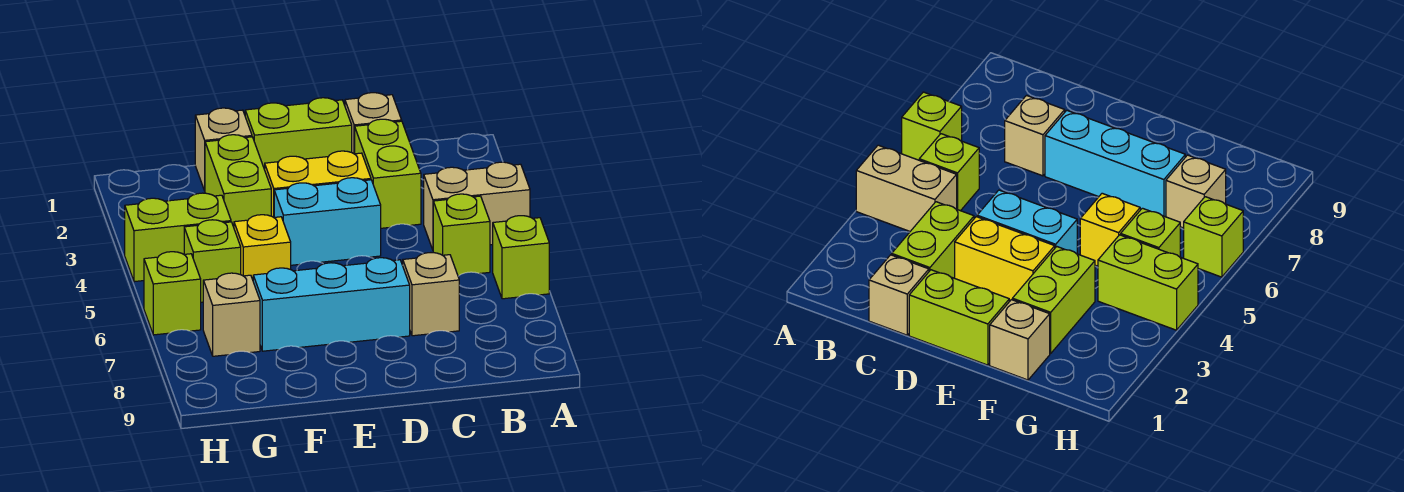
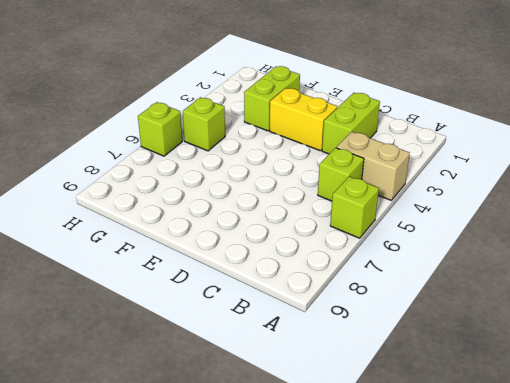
none -> tan brick C1 level 1
none -> tan brick C7 level 1
none -> lime brick D1:E1 level 1

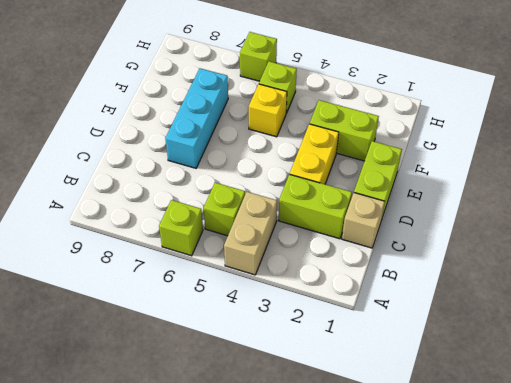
none -> tan brick C7 level 1
none -> cyan brick D4:E4 level 1
none -> tan brick F1 level 1

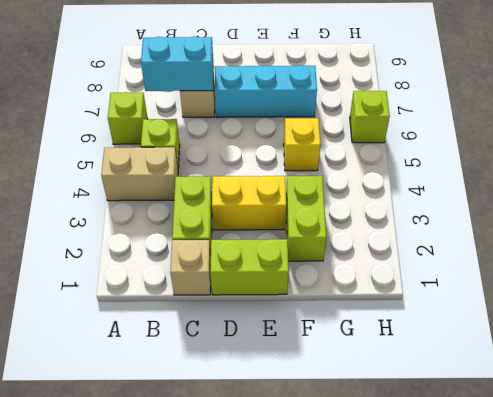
cyan brick B7:C7 level 2 -> cyan brick D4:E4 level 1
none -> tan brick F1 level 1
none -> lime brick G4:H4 level 1
none -> lime brick G5 level 1

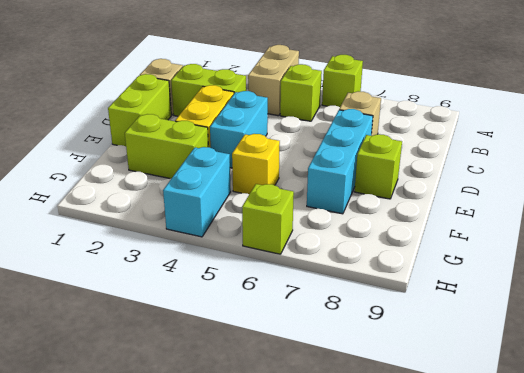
lime brick E8 level 1 -> lime brick G5 level 1
cyan brick G4:H4 level 1 -> lime brick G4:H4 level 1
none -> tan brick F1 level 1
none -> tan brick G7 level 1

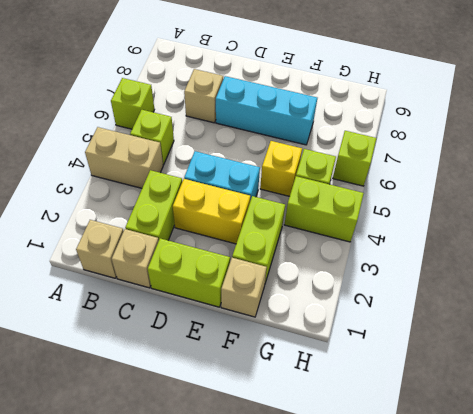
tan brick B1 level 1 -> tan brick G7 level 1

